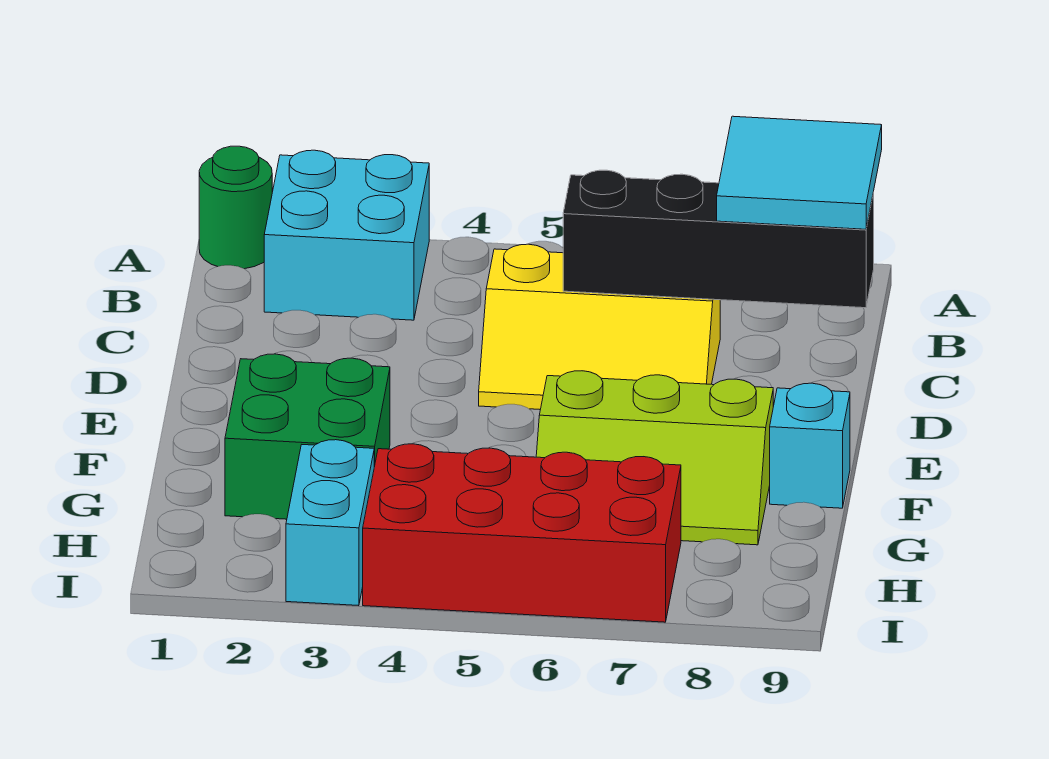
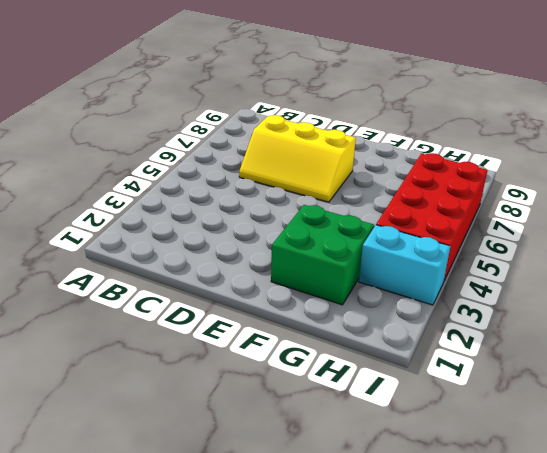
yellow slope C6:E7 level 1 top 7 -> yellow slope C5:D7 level 1 top C
none -> green round brick A1 level 1
none -> cyan brick A2:B3 level 1

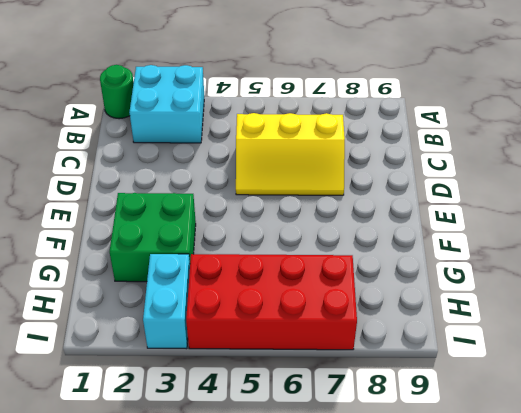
none -> lime slope F6:G8 level 1 top F
none -> cyan brick F9 level 1

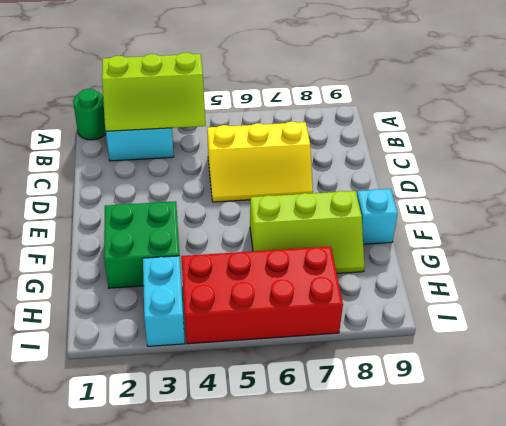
lime slope A2:B4 level 2 top A -> none
none -> black brick C6:C9 level 2
none -> cyan tile B8:C9 level 3

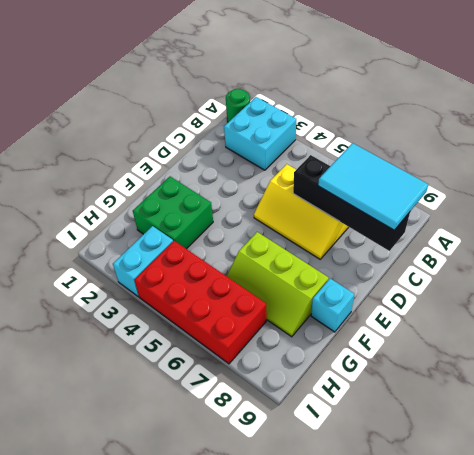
cyan tile B7:C9 level 3 -> cyan tile B8:C9 level 3

